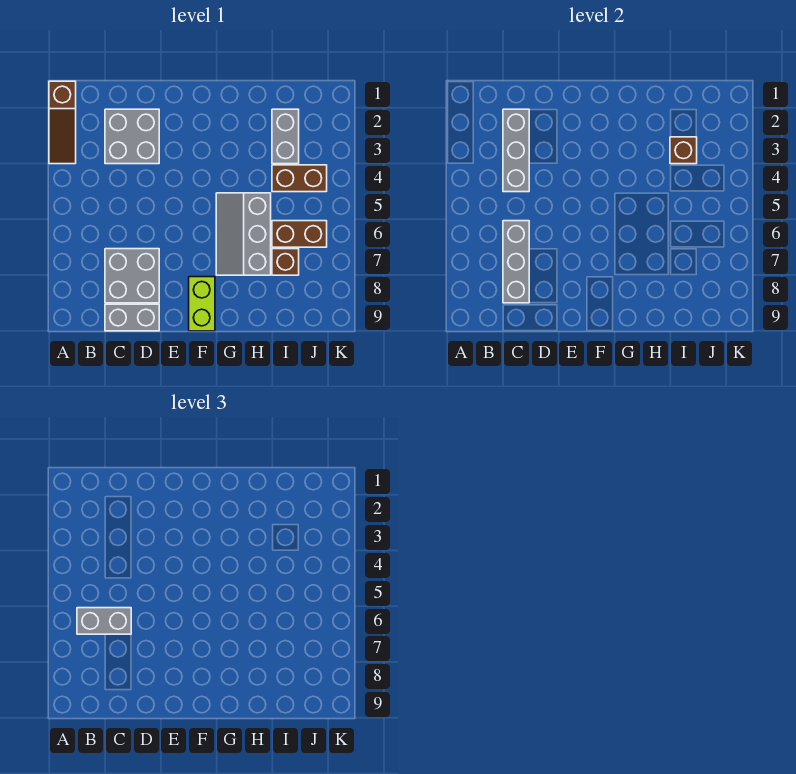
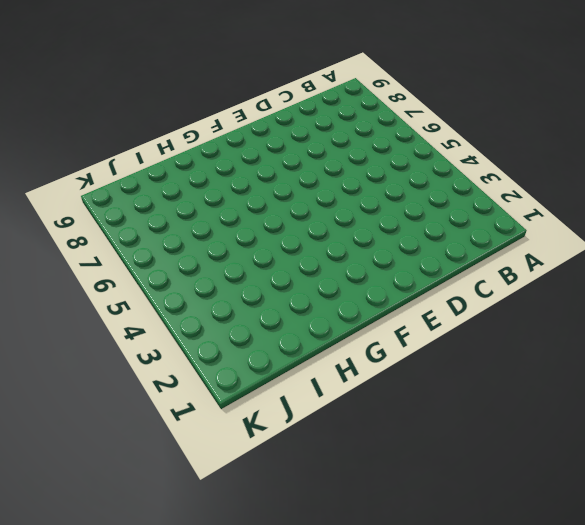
none -> brown slope A1:A3 level 1 top 1
none -> grey brick C2:D3 level 1
none -> grey brick C7:D8 level 1

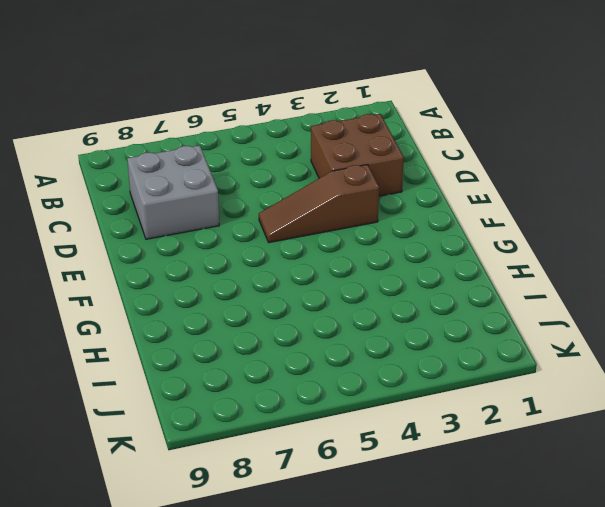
brown brick C2:D3 level 1 -> grey brick C2:D3 level 1
brown slope E3:E5 level 1 top 3 -> brown slope A1:A3 level 1 top 1
none -> grey brick C9:D9 level 1
none -> lime brick F8:F9 level 1
none -> grey slope G5:H7 level 1 top H

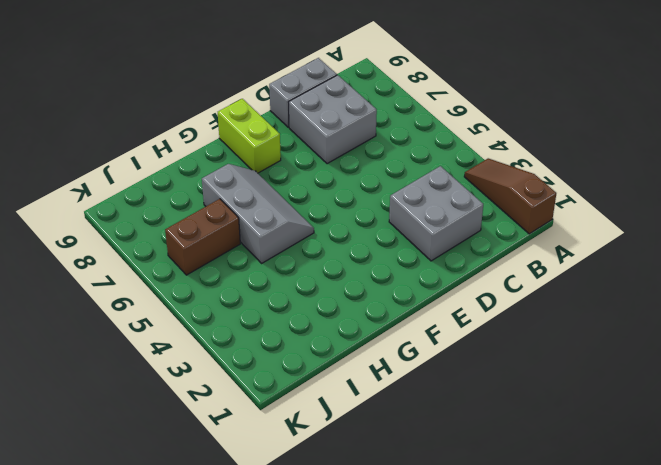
none -> grey brick I2:I3 level 1
none -> brown brick I4:J4 level 1
none -> brown brick I7 level 1

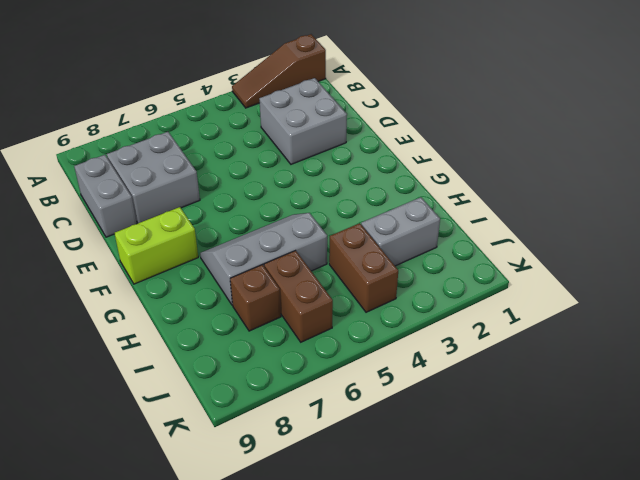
none -> grey brick C2:C4 level 2
none -> grey brick C6:C8 level 2
none -> brown brick I3 level 2

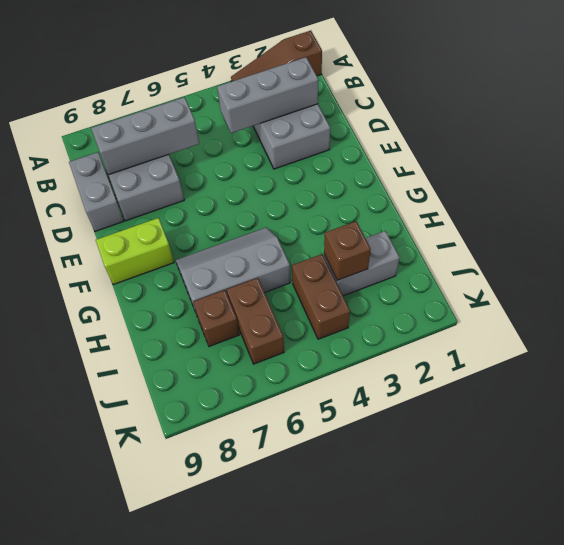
none -> grey brick B6:C6 level 3

